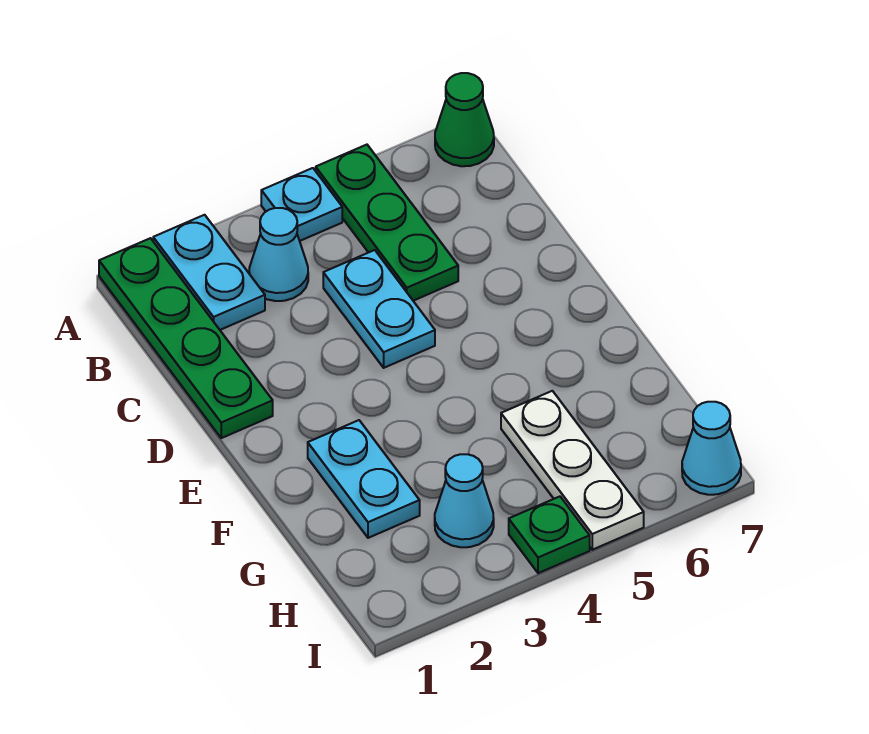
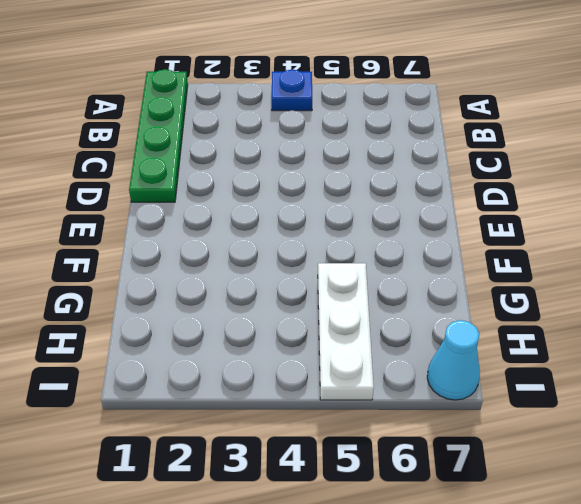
blue plate A4 level 1 -> cyan plate A4 level 1
none -> cyan plate A2:B2 level 1
none -> green plate A5:C5 level 1
none -> green cone A7 level 1

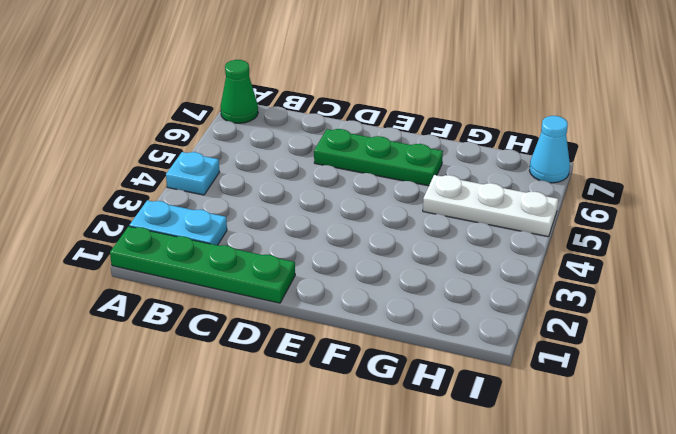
green plate D6:F6 level 1 -> green plate A5:C5 level 1
none -> cyan cone B3 level 1
none -> cyan plate C4:D4 level 1
none -> cyan plate F2:G2 level 1

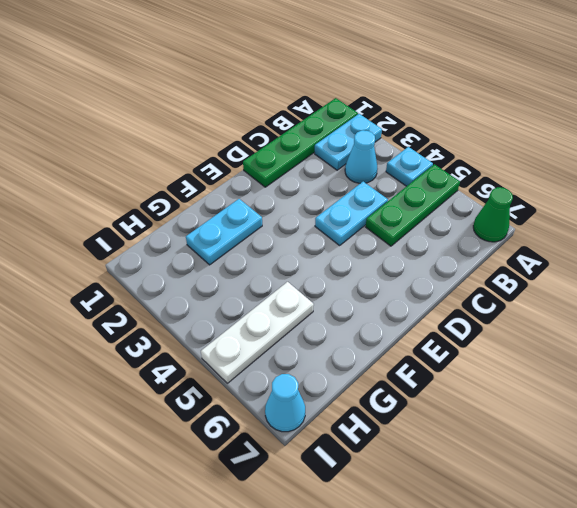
none -> cyan cone H3 level 1
none -> green plate I4 level 1

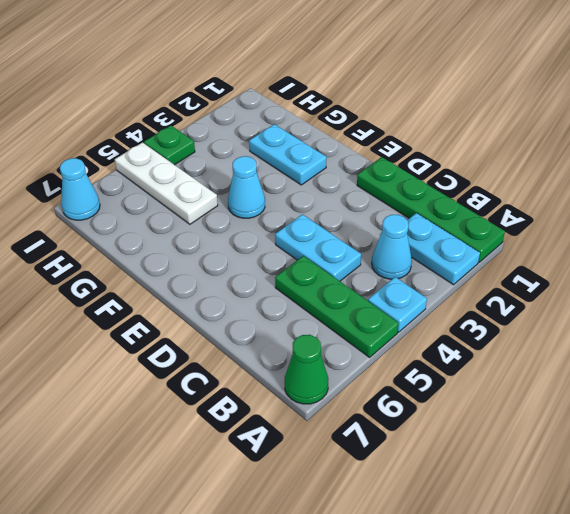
cyan cone F4 level 1 -> cyan cone H3 level 1

